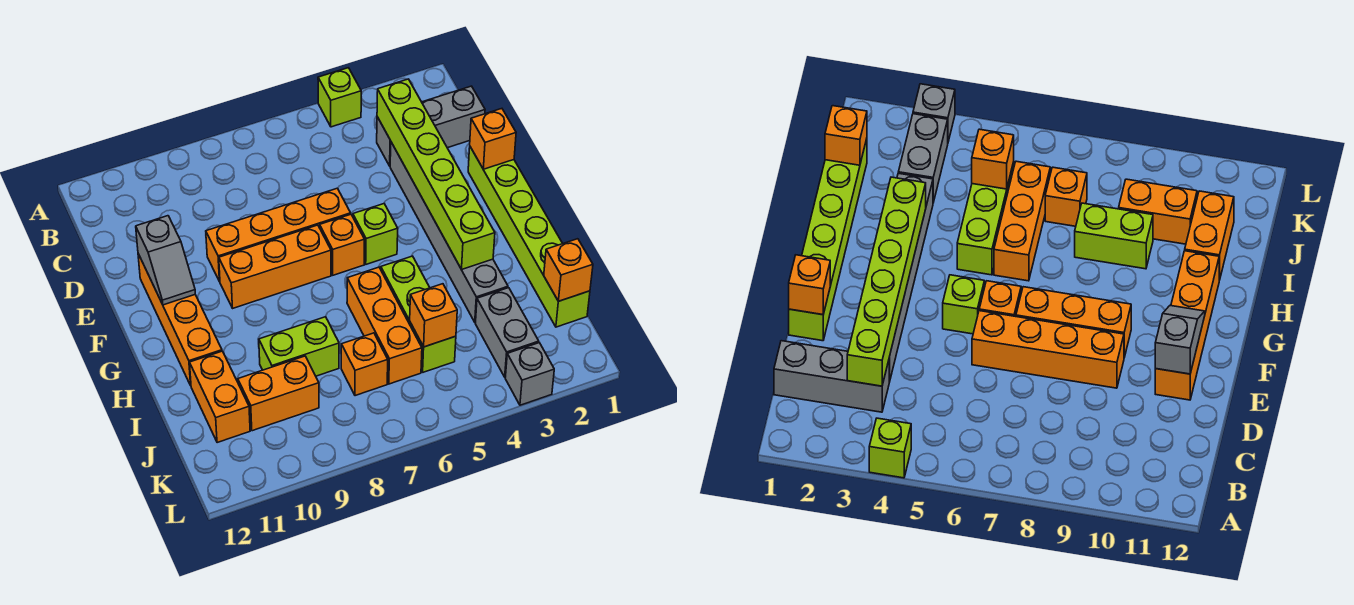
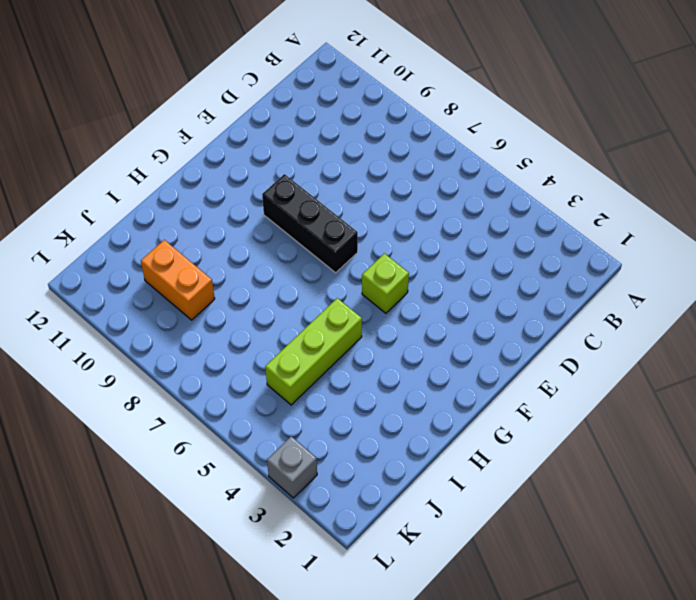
black brick F7:F9 level 1 -> orange brick F7:F9 level 1
none -> lime brick A4 level 1
none -> grey brick C1:C3 level 1
none -> grey brick D3:I3 level 1

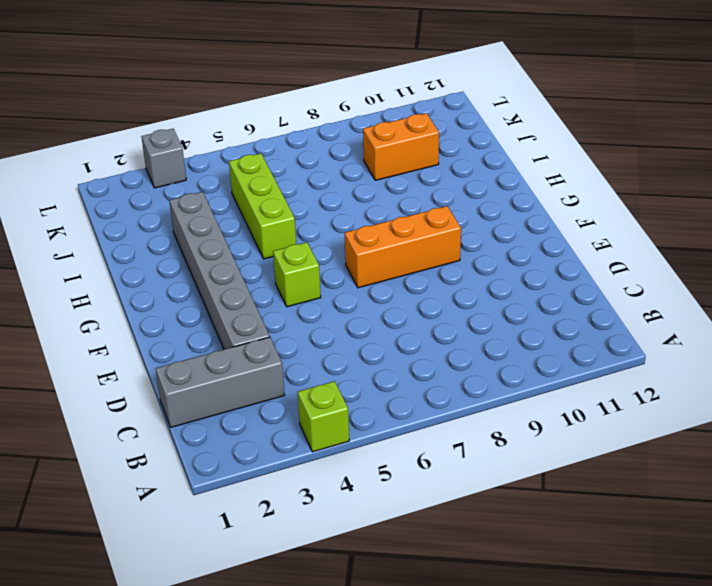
none -> lime brick E1:J1 level 1
none -> orange brick E6:E9 level 1
none -> orange brick E11:H11 level 1

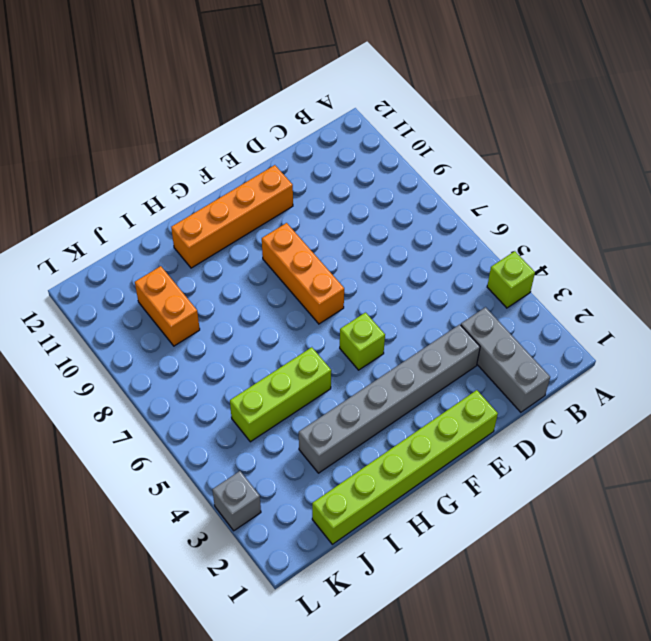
none -> orange brick E6:E9 level 1
none -> orange brick F6 level 1
none -> orange brick H6:J6 level 1

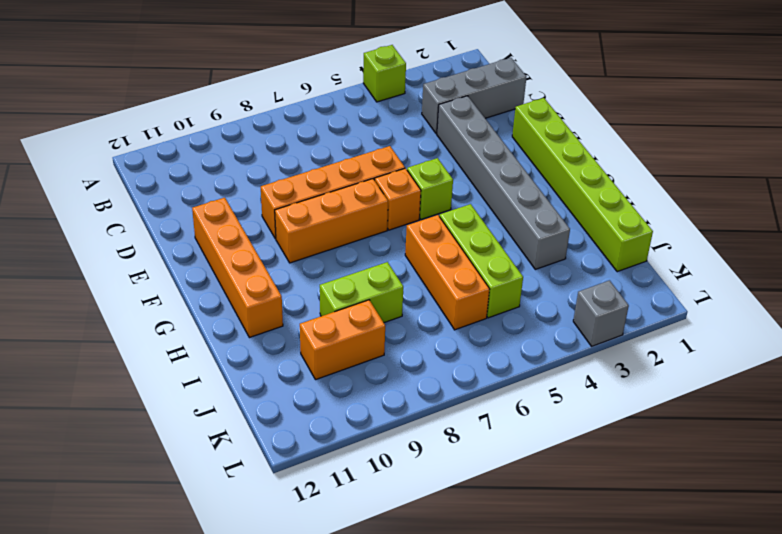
none -> orange brick I11:J11 level 1
none -> grey brick J3:K3 level 1
none -> orange brick J7 level 1

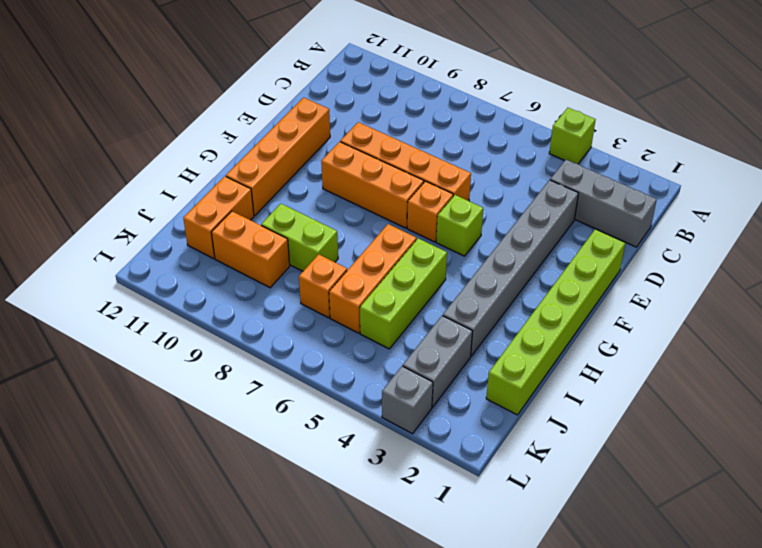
none -> lime brick C3:H3 level 2
none -> orange brick E1 level 2
none -> grey slope E11:F11 level 2 top E

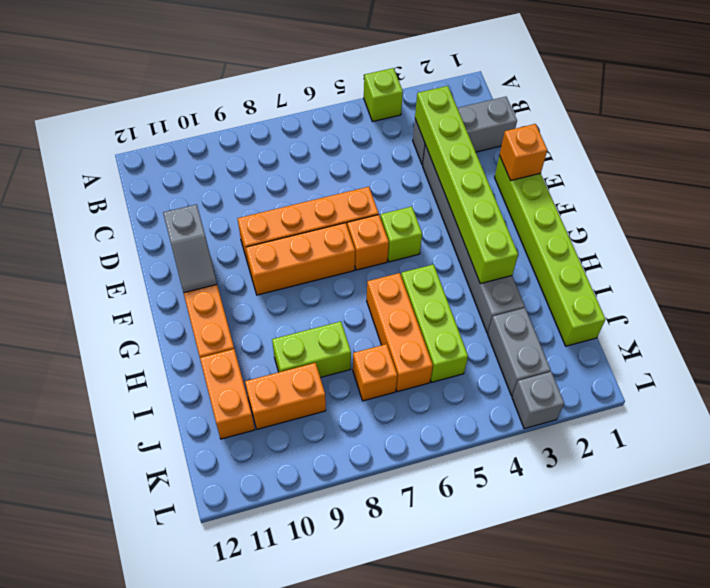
none -> orange brick J1 level 2
none -> orange brick J5 level 2

